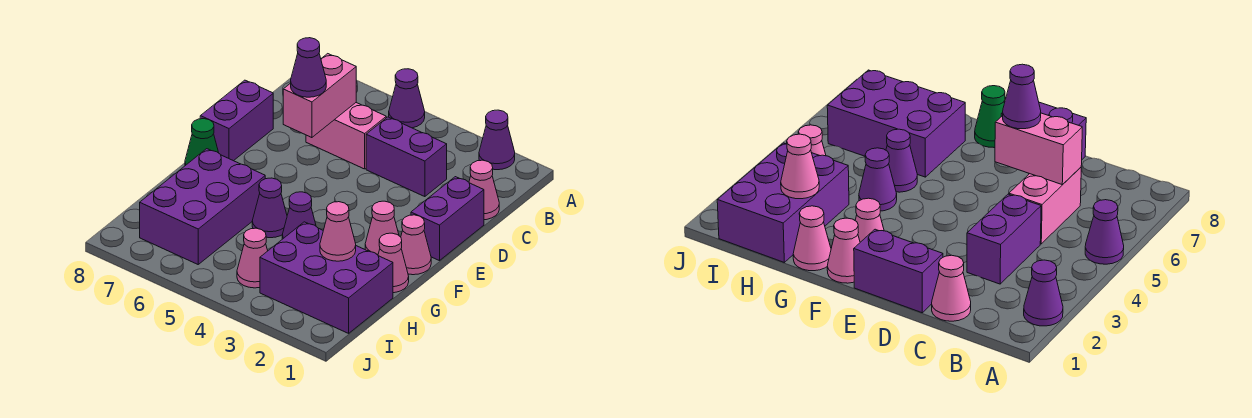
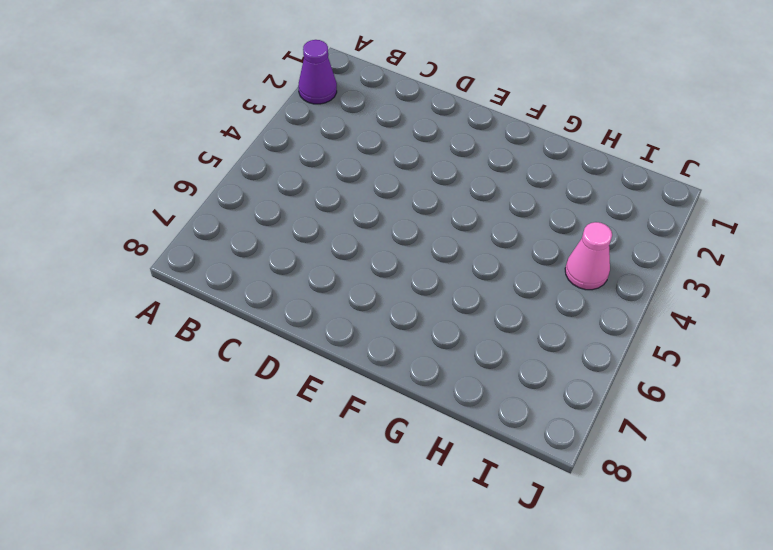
none -> purple cone A5 level 1
none -> pink cone C1 level 1
none -> purple brick C3:C4 level 1

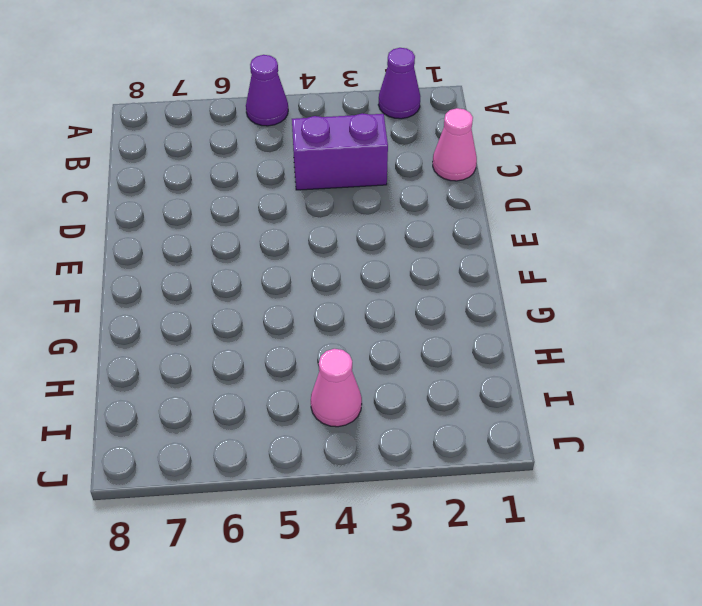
none -> pink brick C5:C6 level 1
none -> purple brick D1:E1 level 1
none -> purple brick D8:E8 level 1

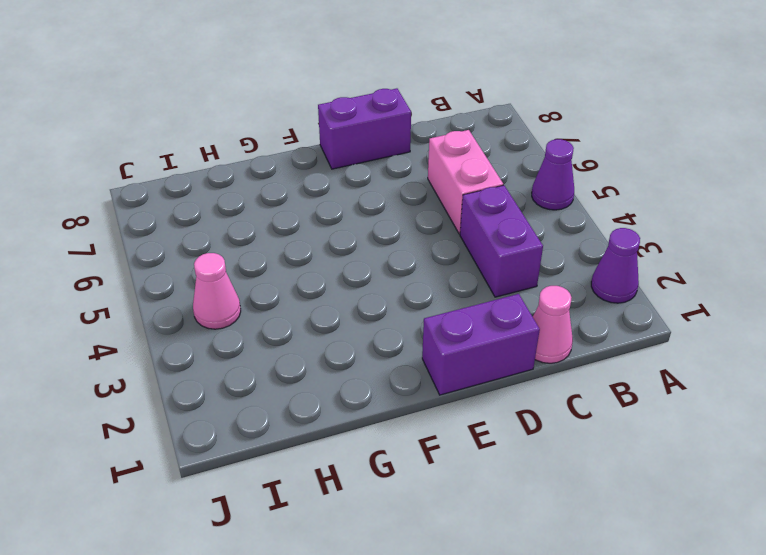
none -> pink cone F1 level 1
none -> pink cone F2 level 1
none -> green cone F8 level 1

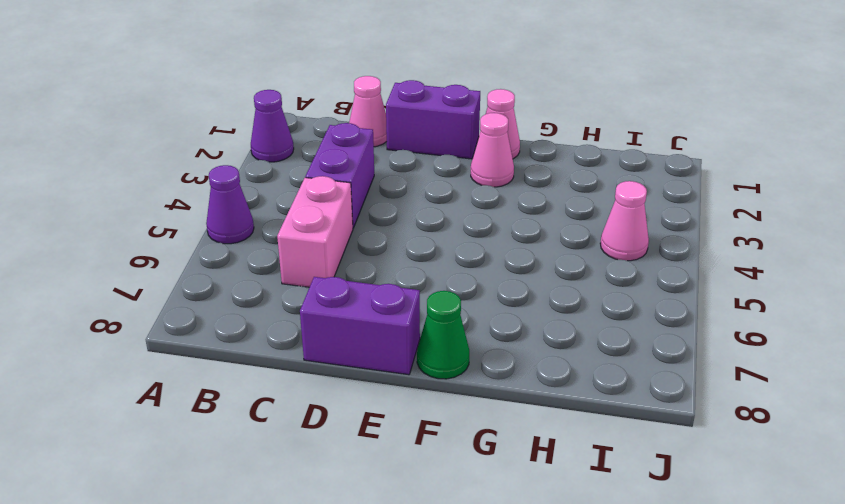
none -> pink cone G1 level 1
none -> purple cone G4 level 1
none -> purple cone G5 level 1

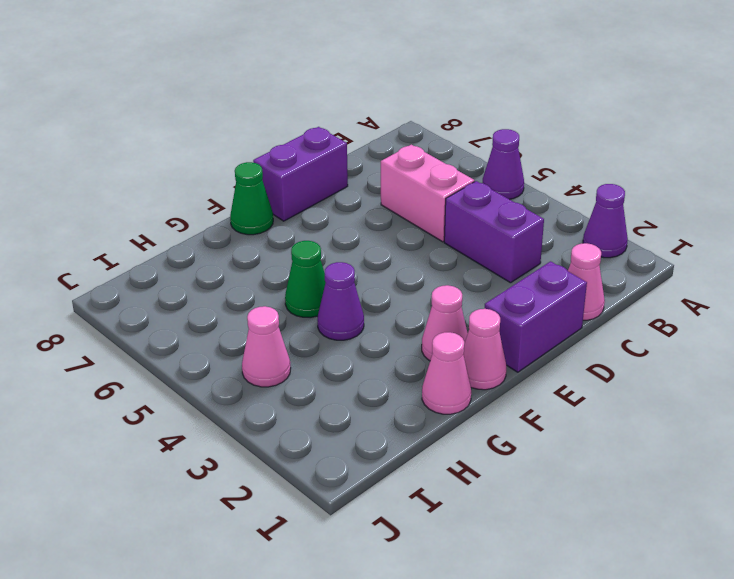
green cone G5 level 1 -> purple cone G5 level 1
none -> purple brick G6:I7 level 1
none -> purple brick H1:I3 level 1
none -> pink brick C6:D6 level 2

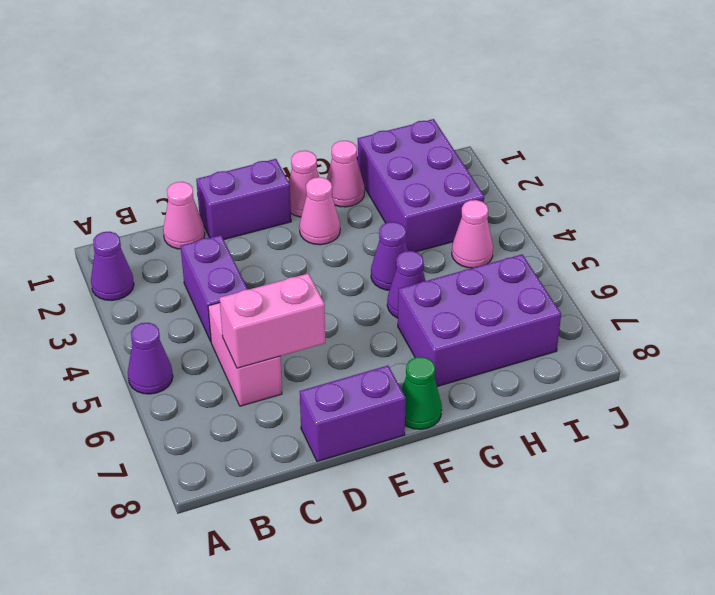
none -> pink cone H2 level 2
none -> purple cone D6 level 3

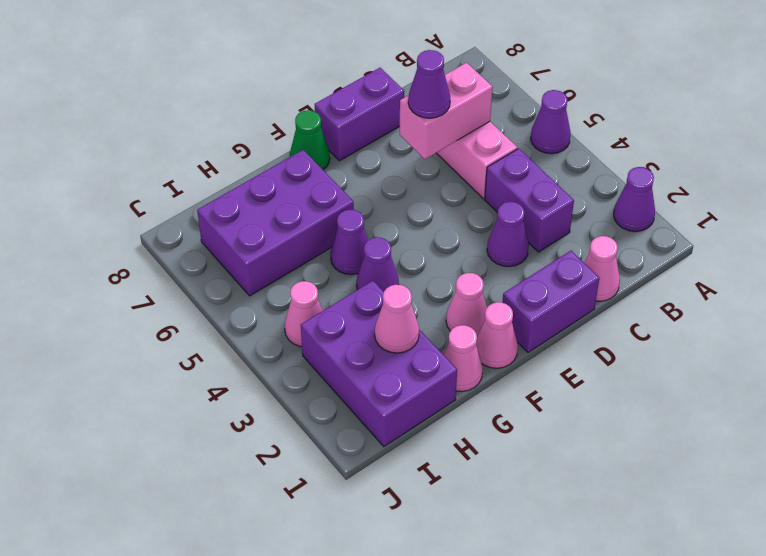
purple cone D3 level 1 -> none

